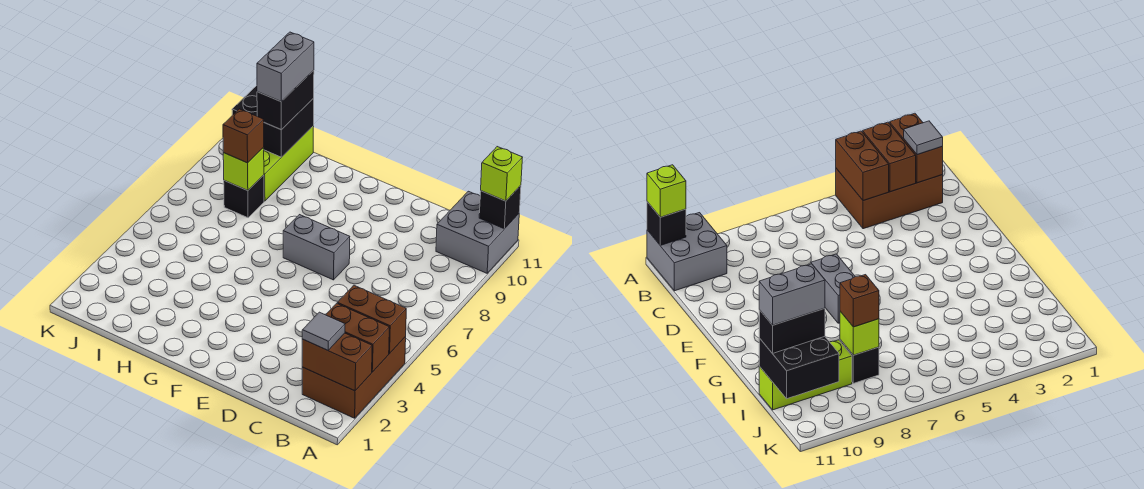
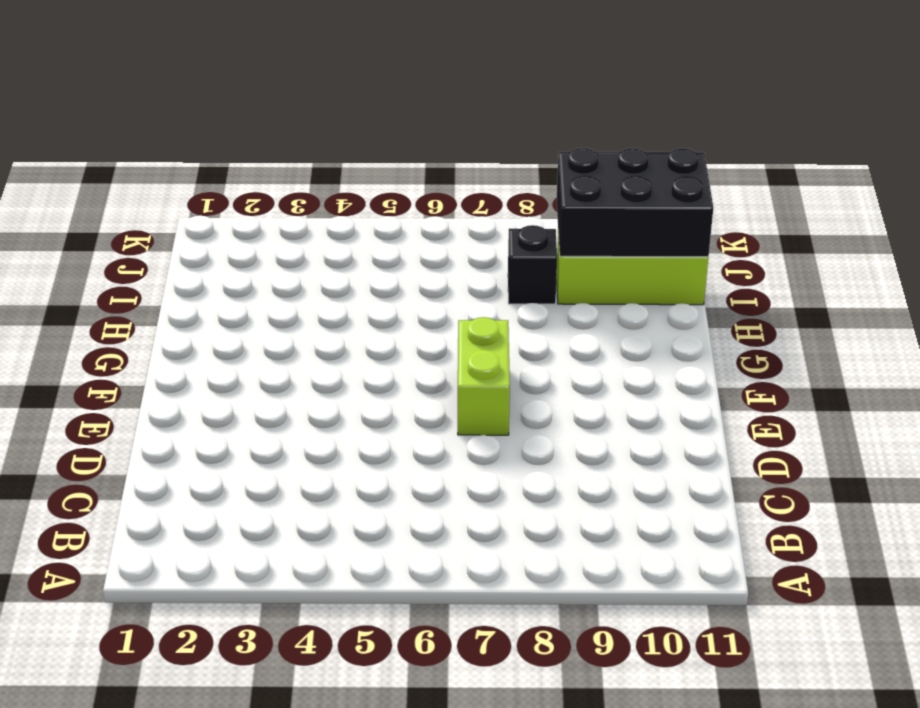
lime brick E7:F7 level 1 -> grey brick E7:F7 level 1
black brick I9:J11 level 2 -> black brick I10:J11 level 2
none -> brown brick A2:B4 level 1
none -> grey brick A10:B11 level 1
none -> brown brick A2:B2 level 2

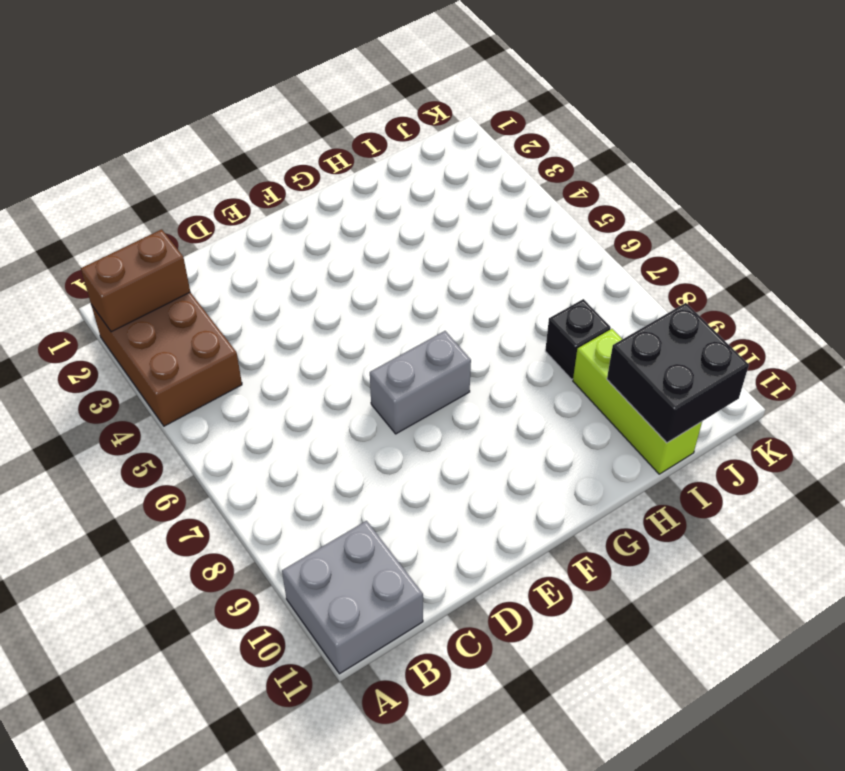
none -> brown brick A3:B3 level 2
none -> brown brick A4:B4 level 2
none -> black brick A11 level 2

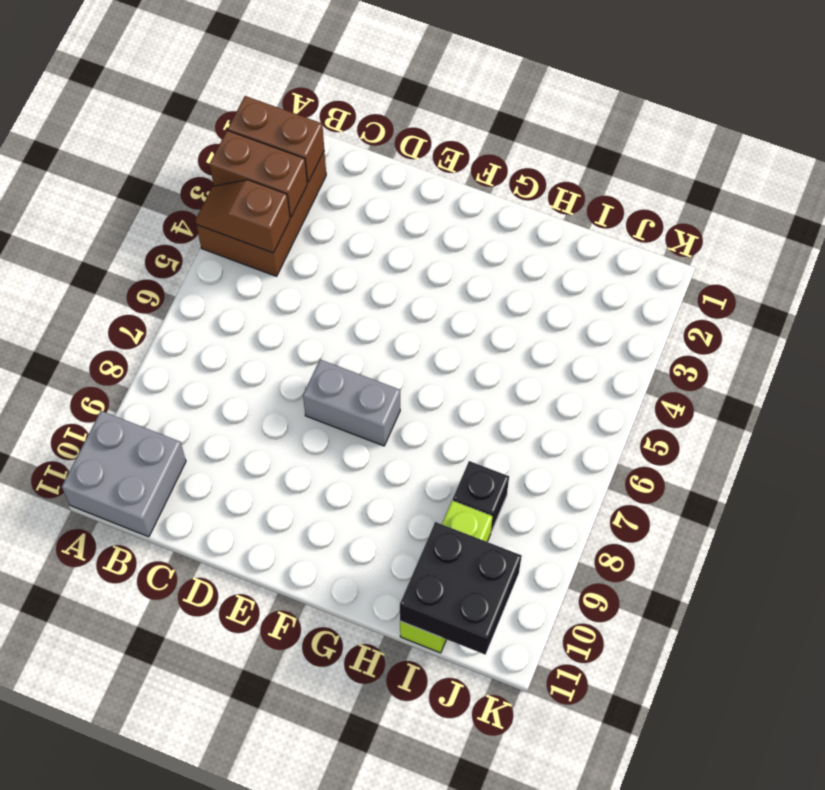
brown slope A4:B4 level 2 top B -> brown brick A4:B4 level 2
none -> black brick A11 level 2
none -> lime brick I8 level 2
none -> lime brick A11 level 3

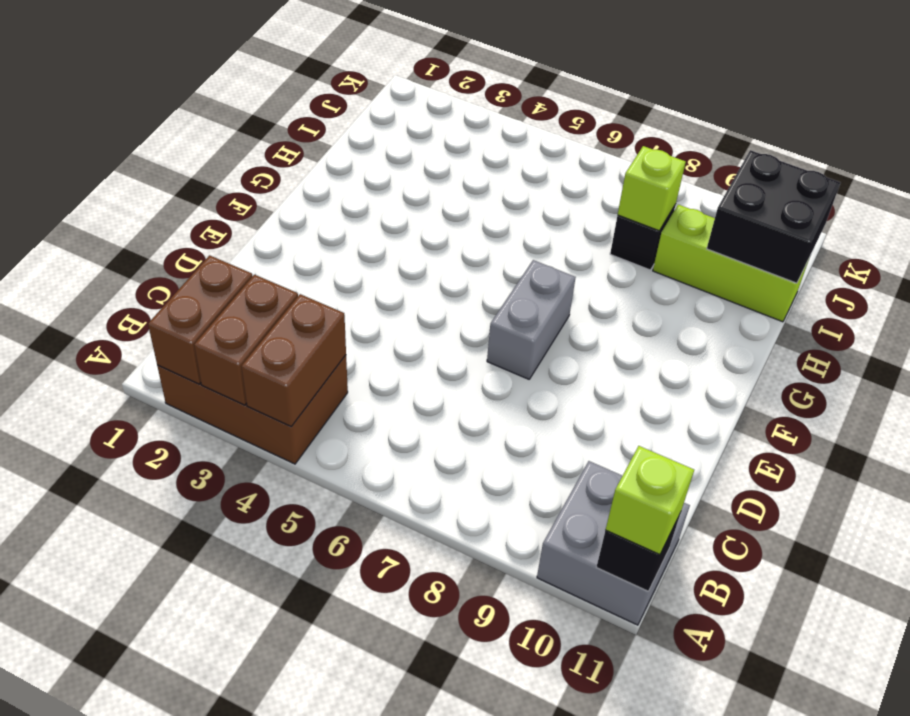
none -> grey tile B2 level 3
none -> brown brick I8 level 3
none -> black brick I10:I11 level 3

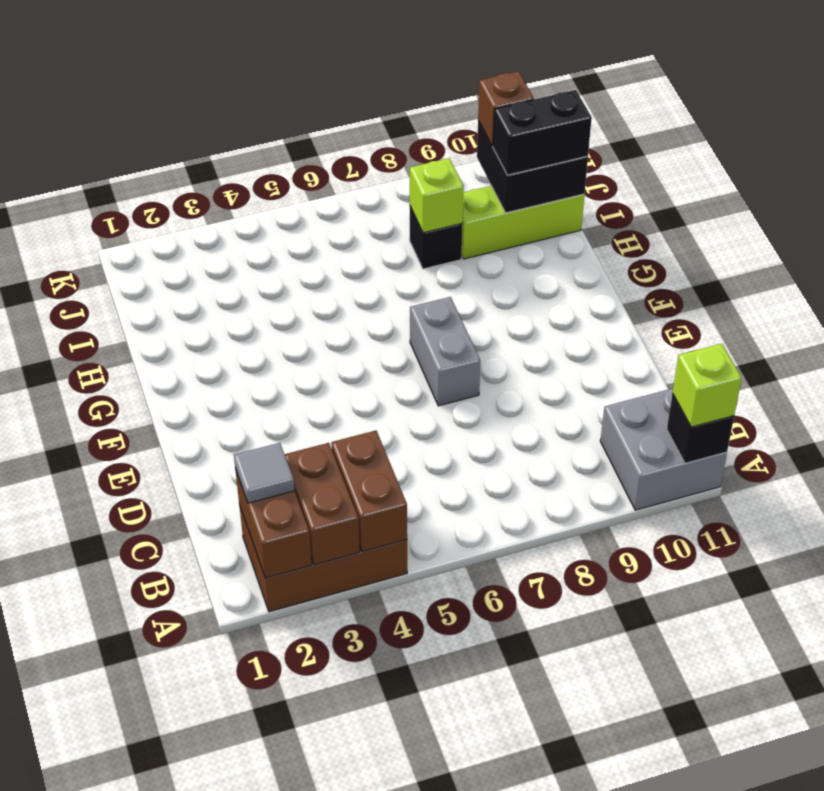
brown brick J10 level 3 -> brown brick I8 level 3
none -> grey brick I10:I11 level 4

